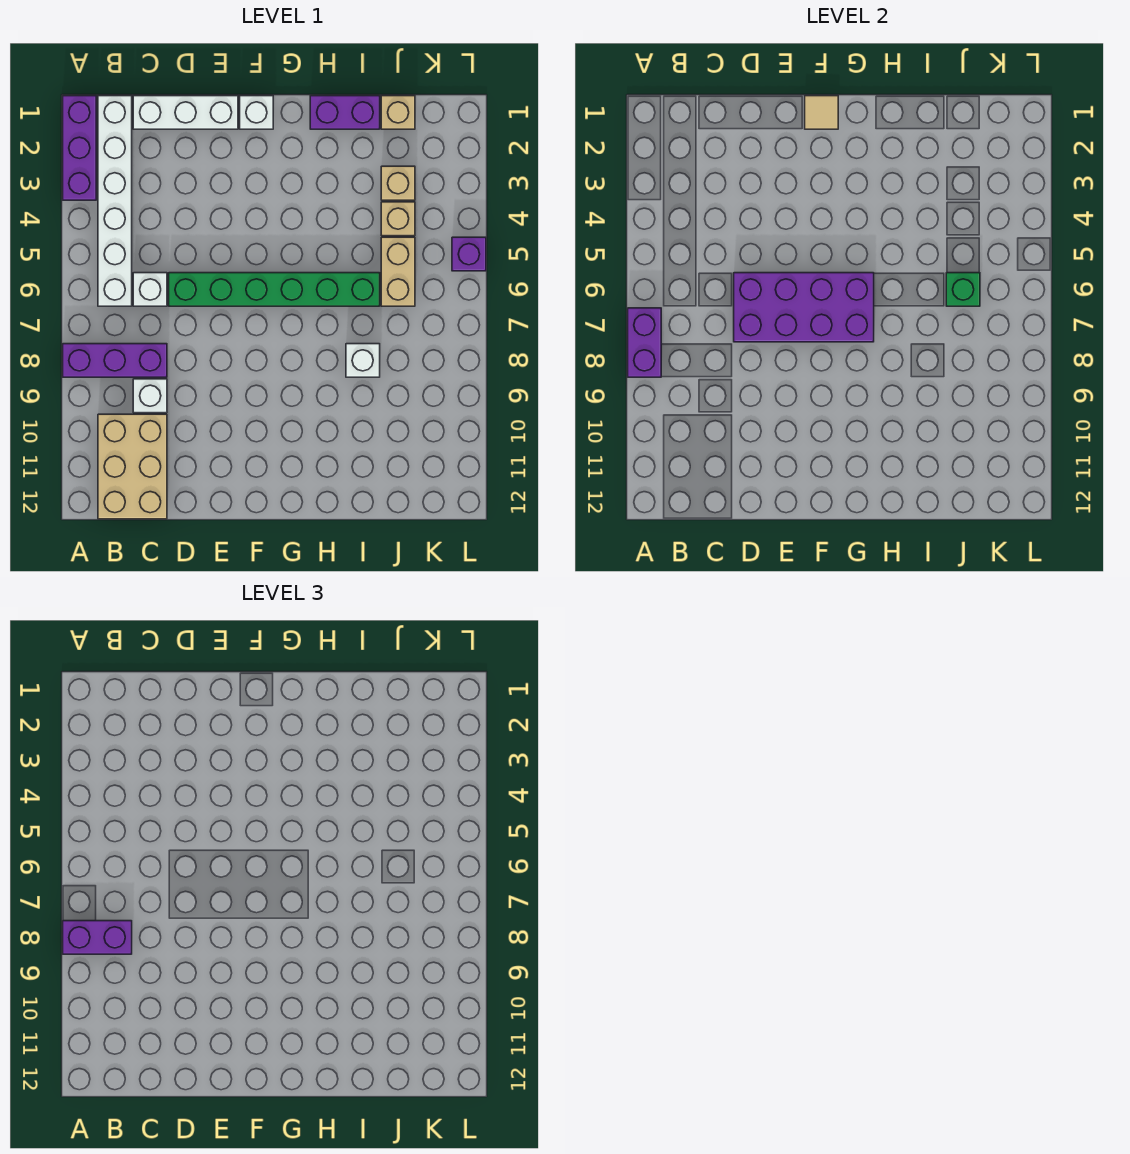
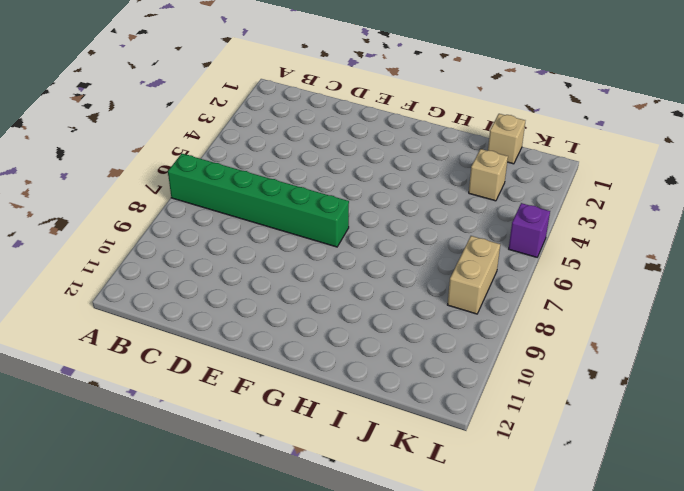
green brick A7:F7 level 1 -> green brick D6:I6 level 1
tan brick K7:K8 level 1 -> tan brick J5:J6 level 1
none -> purple brick A1:A3 level 1
none -> purple brick A8:C8 level 1
none -> white brick B1:B6 level 1

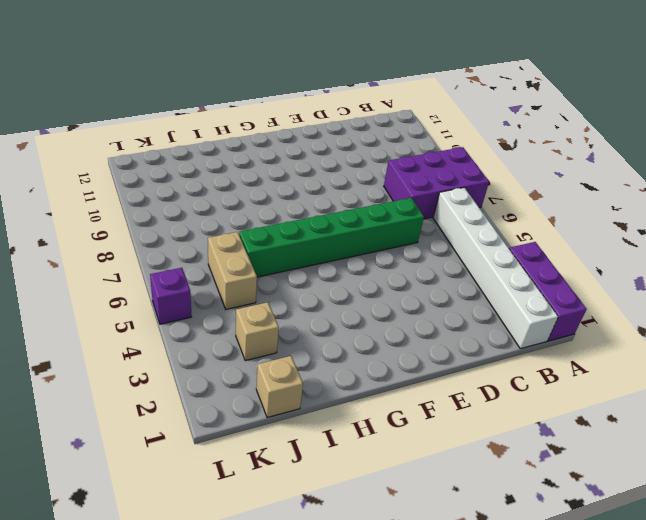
purple brick A7:C8 level 1 -> purple brick A8:C8 level 1
none -> tan brick B10:C12 level 1
none -> white brick C1:E1 level 1
none -> white brick C6 level 1

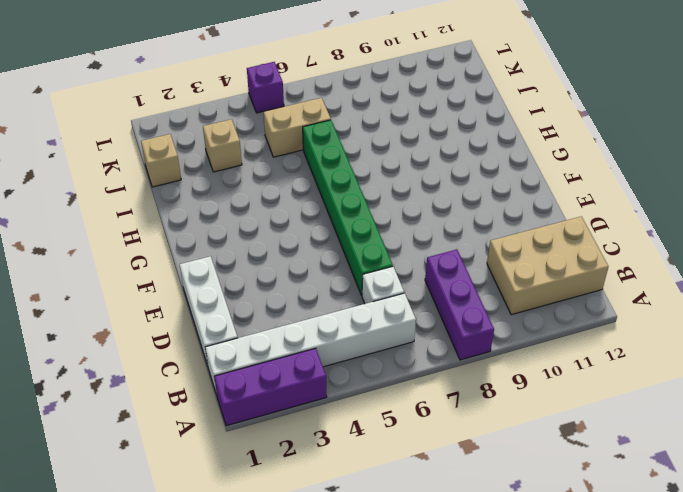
none -> white brick C9 level 1
none -> white brick F1 level 1
none -> purple brick H1:I1 level 1

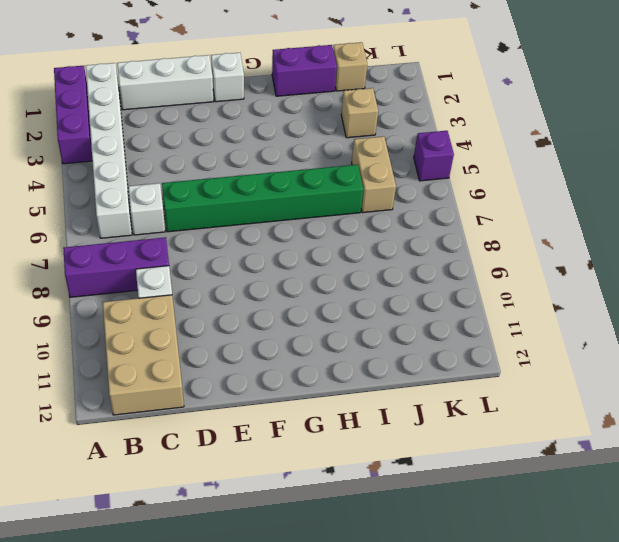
none -> white brick I8 level 1
none -> tan brick J4 level 1
none -> purple brick A7:A8 level 2

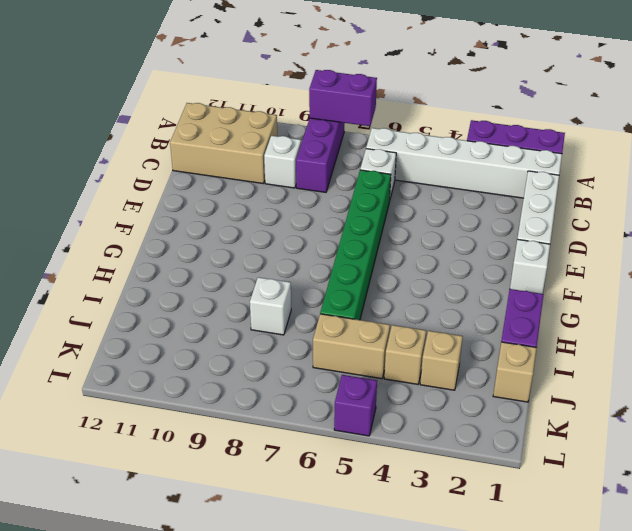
none -> purple brick D6:G7 level 2
none -> tan tile F1 level 2
none -> green brick J6 level 2

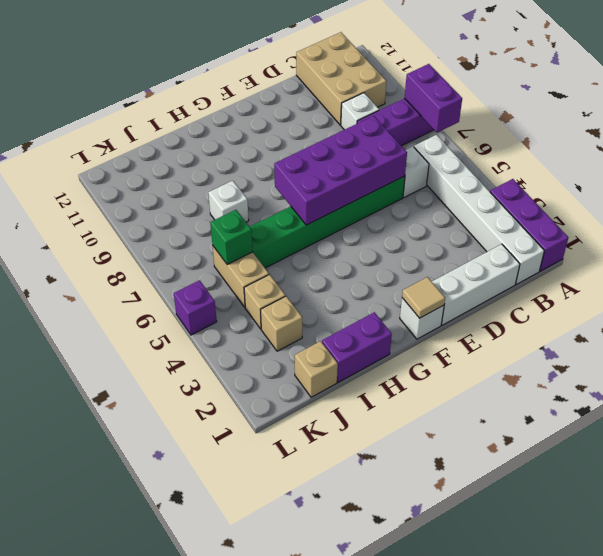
none -> purple brick A8:B8 level 3

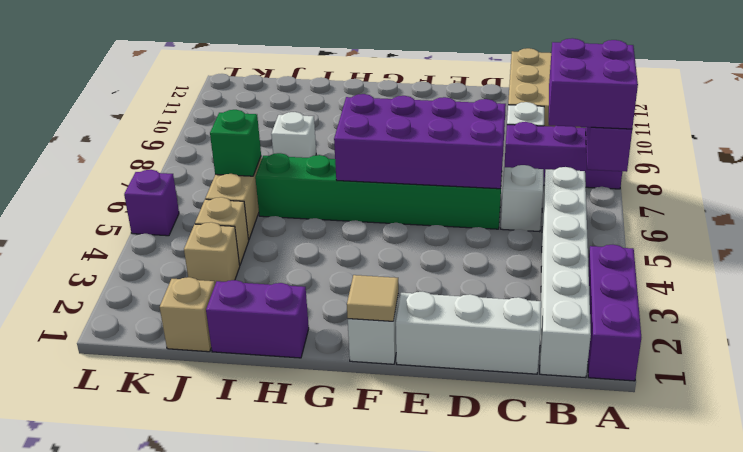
purple brick A7:B8 level 3 -> purple brick A8:B8 level 3

